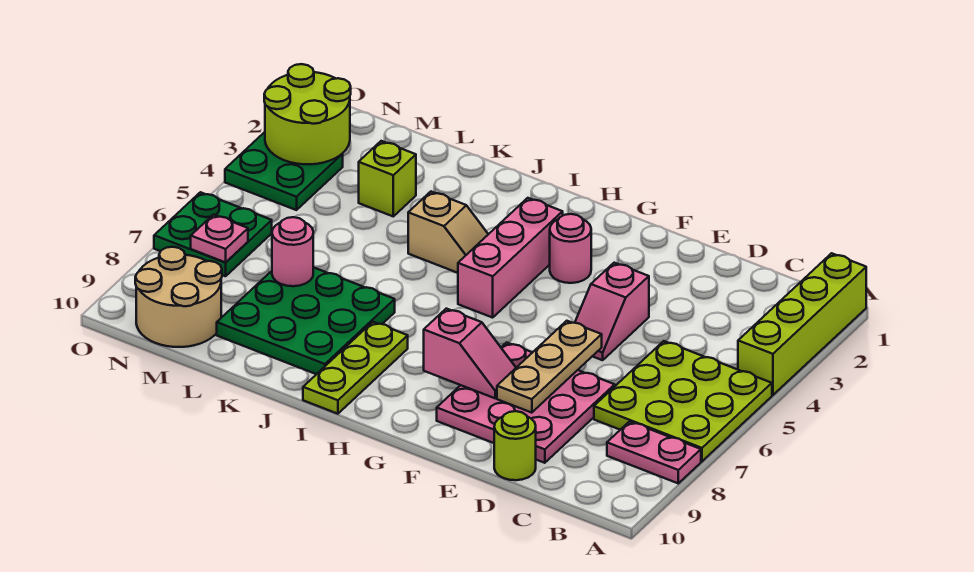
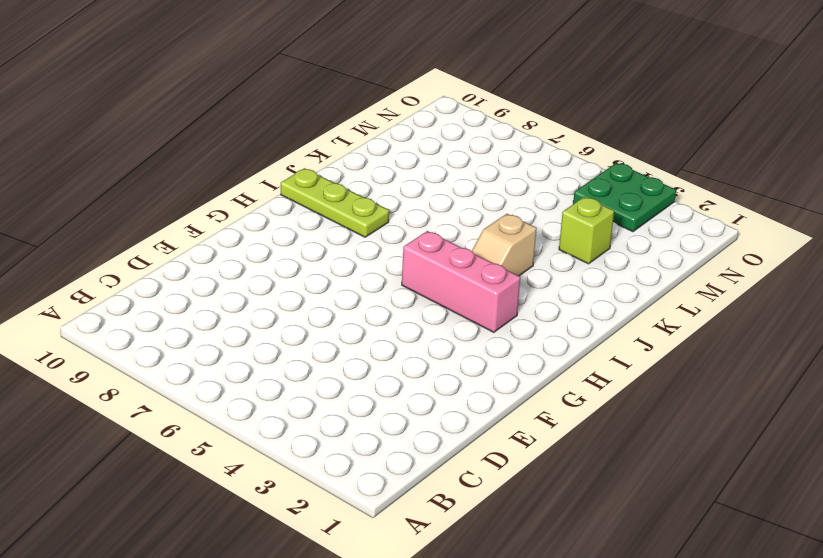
none -> lime brick A1:A4 level 1
none -> lime plate A5:C7 level 1
none -> pink plate A8:B8 level 1

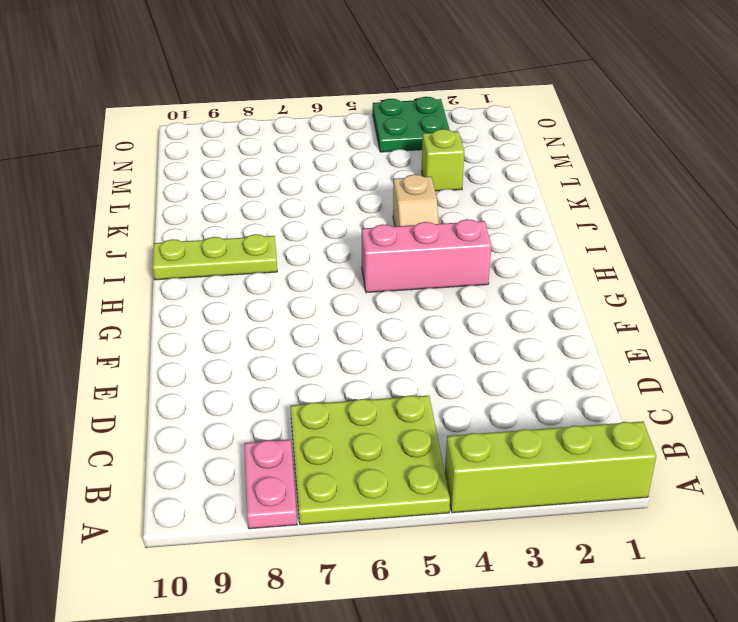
none -> pink plate D7:F9 level 1
none -> lime round brick D10 level 1
none -> pink slope E4:E5 level 1 top 4

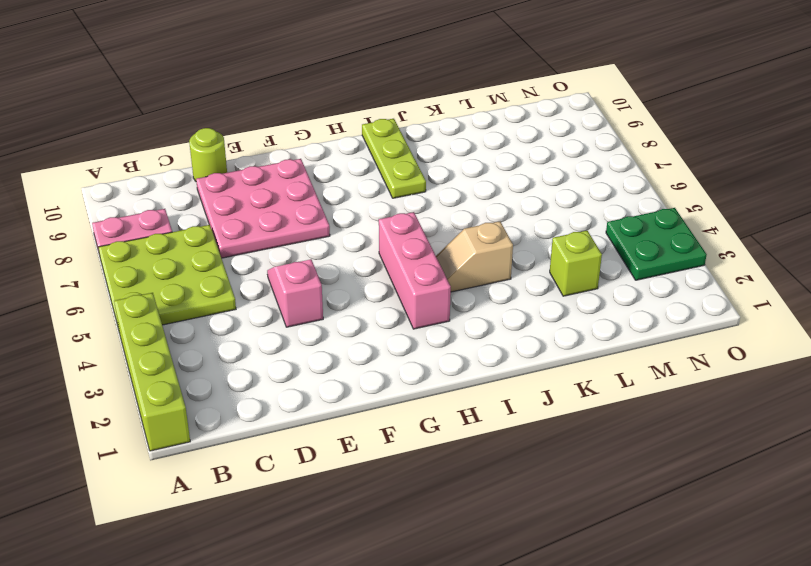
none -> pink round brick G3 level 1
none -> green plate J7:L9 level 1
none -> tan round brick M9:N10 level 1

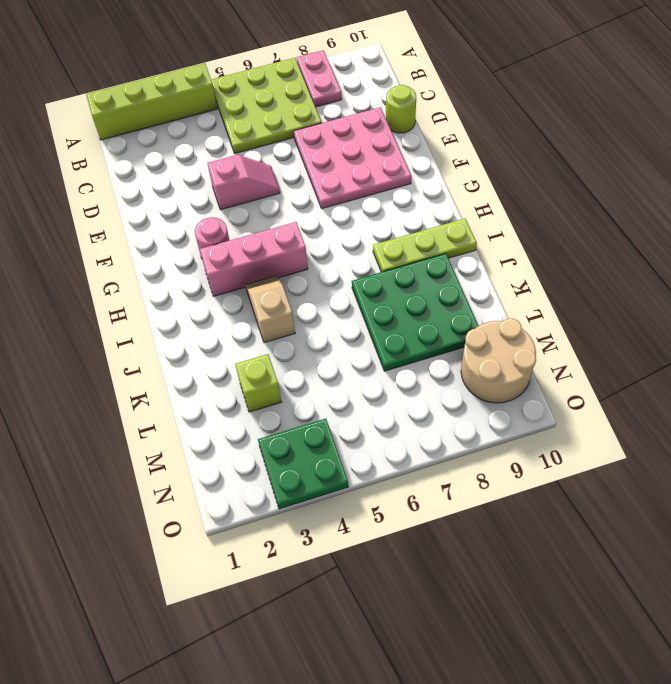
none -> green plate N6:O7 level 1
none -> tan plate E6:E8 level 2
none -> pink slope F8:G8 level 2 top G

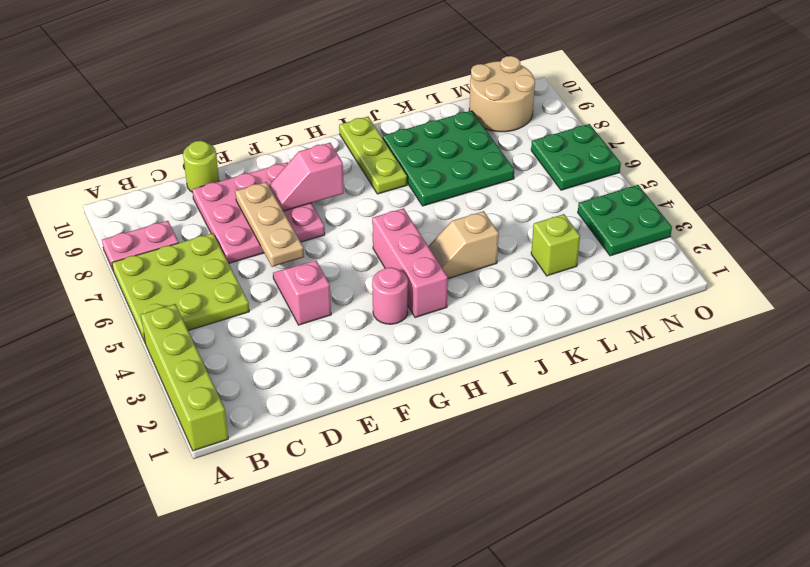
none -> pink round brick L7 level 2
none -> lime round brick N2:O3 level 2
none -> pink plate N7 level 2

